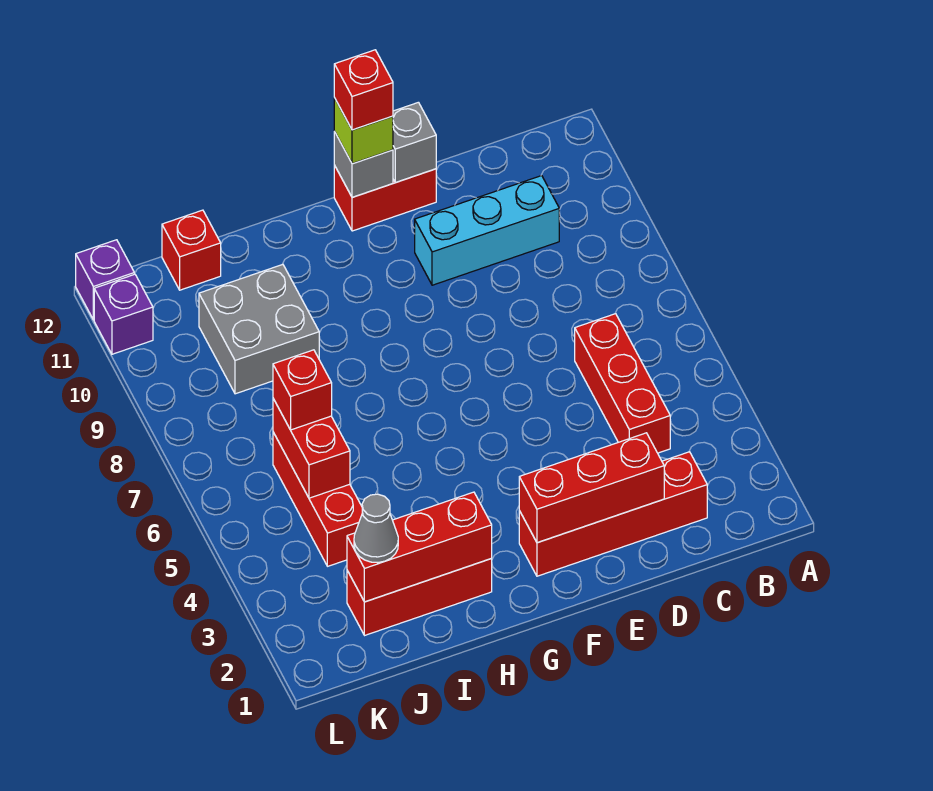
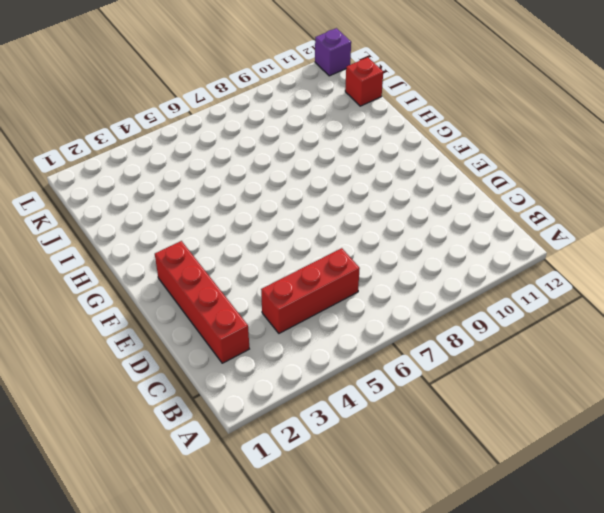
none -> cyan brick C10:E10 level 1
none -> red brick E12:F12 level 1
none -> red brick H2:J2 level 1

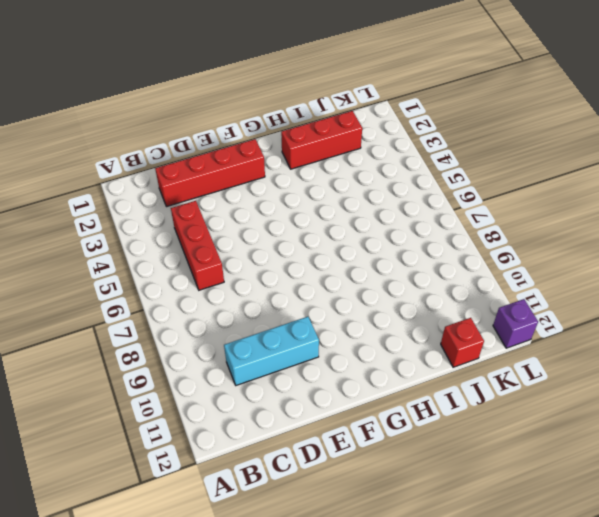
none -> red brick E12:F12 level 1
none -> grey brick I9:J10 level 1
none -> red brick J4:J6 level 1

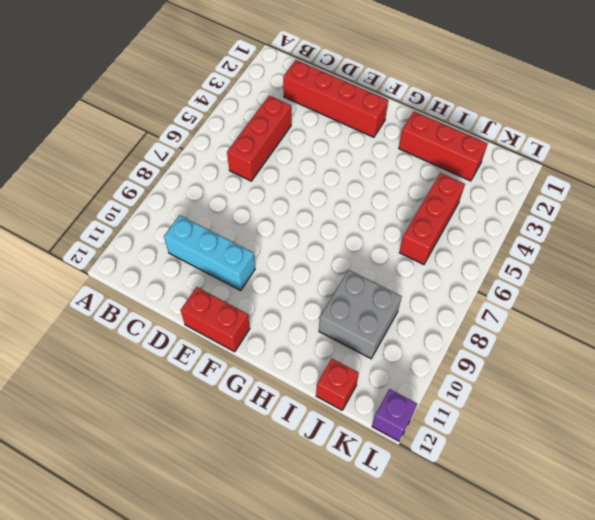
none -> purple brick L11 level 1
none -> red brick D2:F2 level 2
none -> grey brick E12 level 2

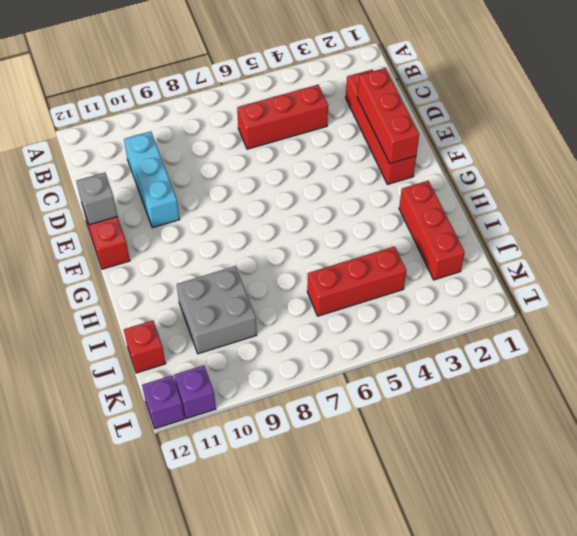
none -> grey brick F12 level 2
none -> red brick H2:J2 level 2
none -> red brick J5:J6 level 2

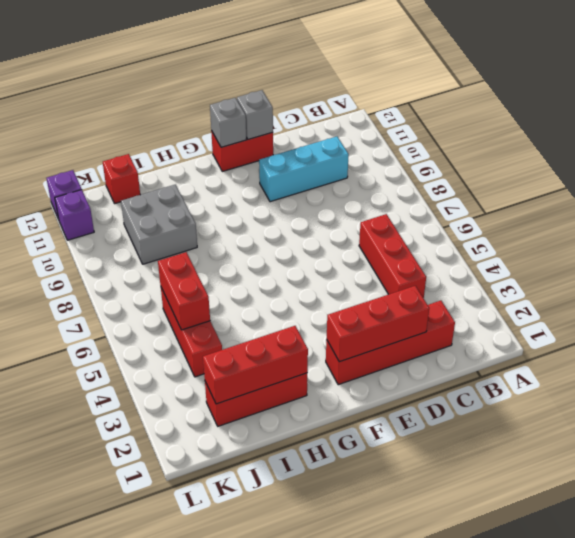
none -> lime brick F12 level 3
none -> grey cone J2 level 3
none -> red brick J6 level 3

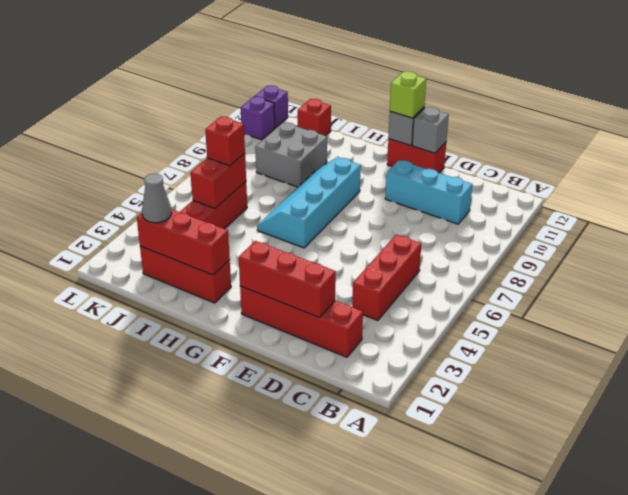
cyan slope G6:H9 level 1 top G -> none
none -> red brick F12 level 4

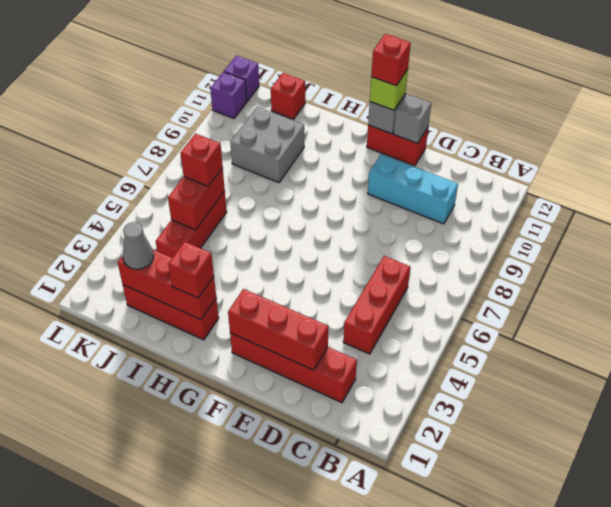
red brick H2 level 3 -> none

